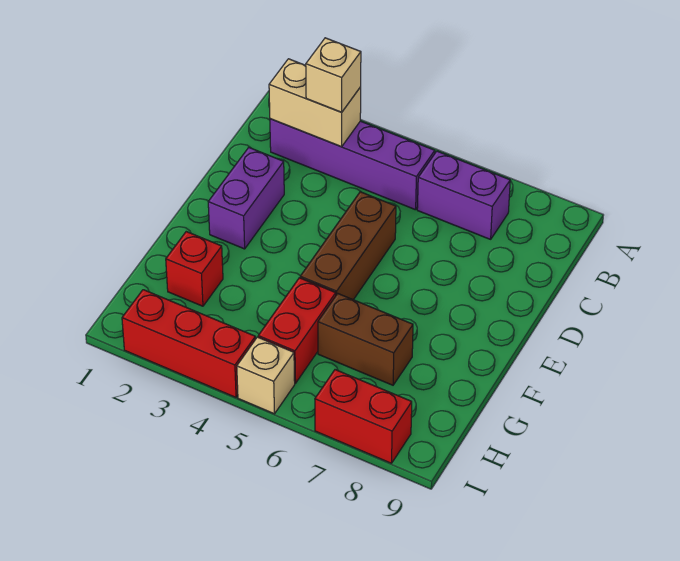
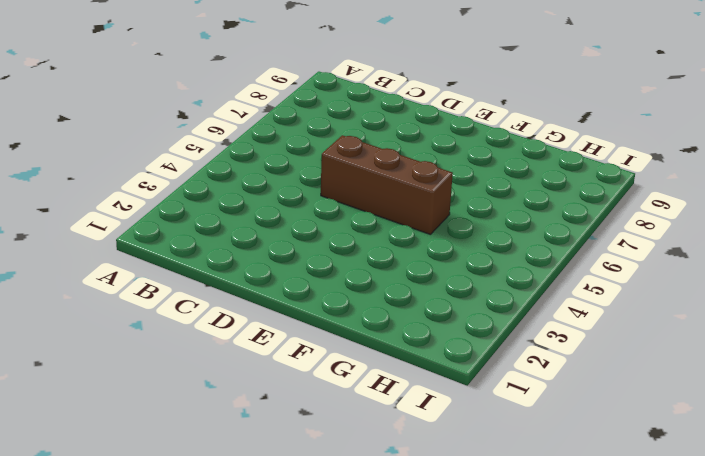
none -> purple brick B2:B5 level 1
none -> purple brick B6:B7 level 1
none -> purple brick D2:E2 level 1

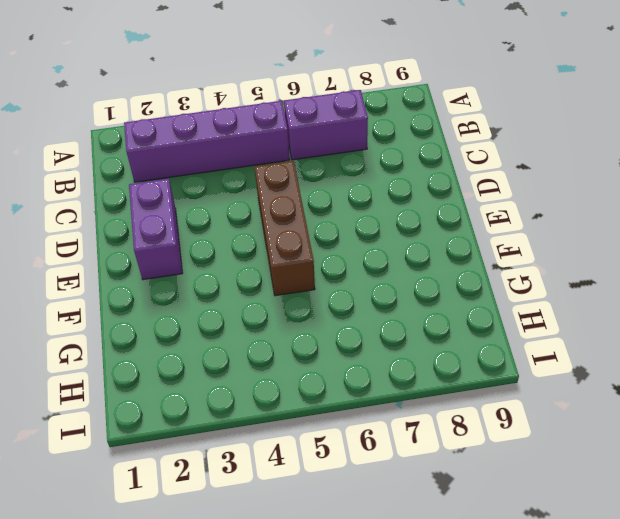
none -> red brick G2 level 1
none -> red brick G5:H5 level 1
none -> brown brick G6:G7 level 1

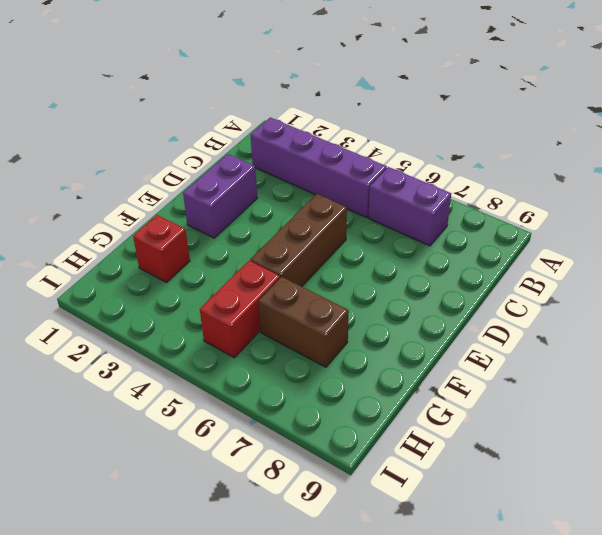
none -> red brick I2:I4 level 1
none -> tan brick I5 level 1
none -> red brick I7:I8 level 1

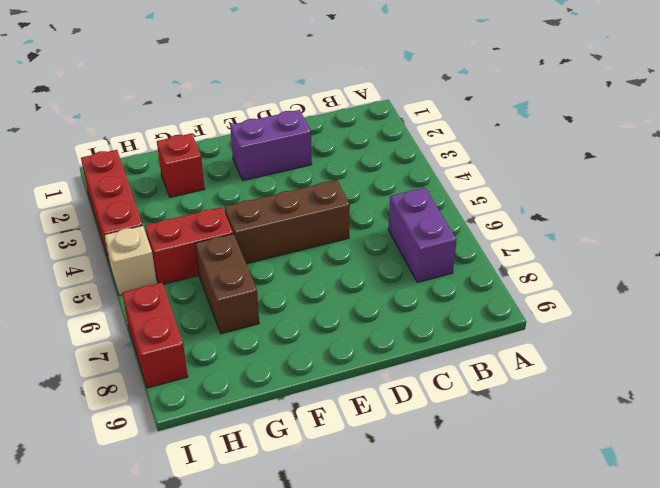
none -> purple brick B2:B5 level 1
none -> tan brick B2:B3 level 2
none -> tan brick B3 level 3

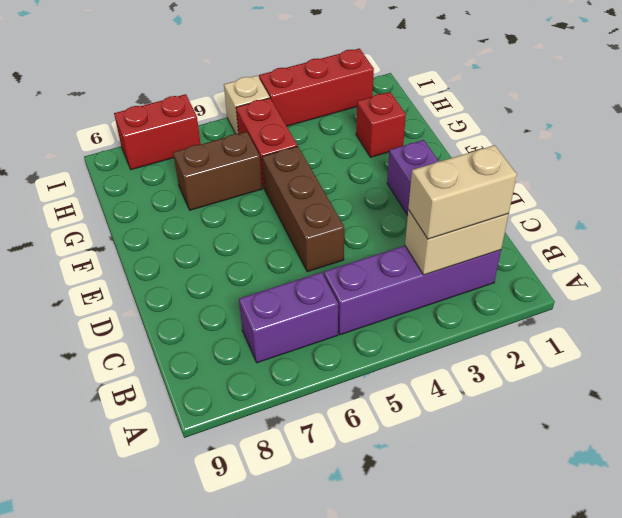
tan brick B2:B3 level 3 -> tan brick B3 level 3

